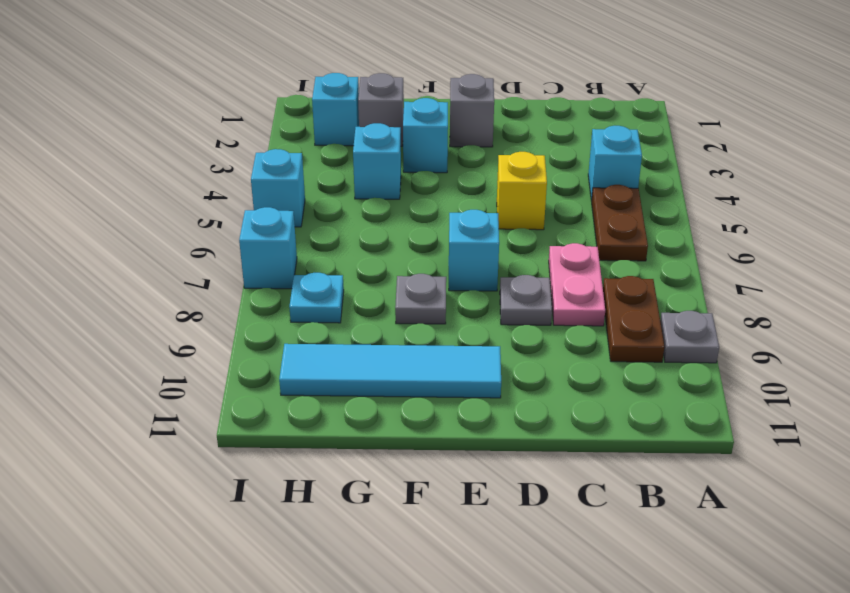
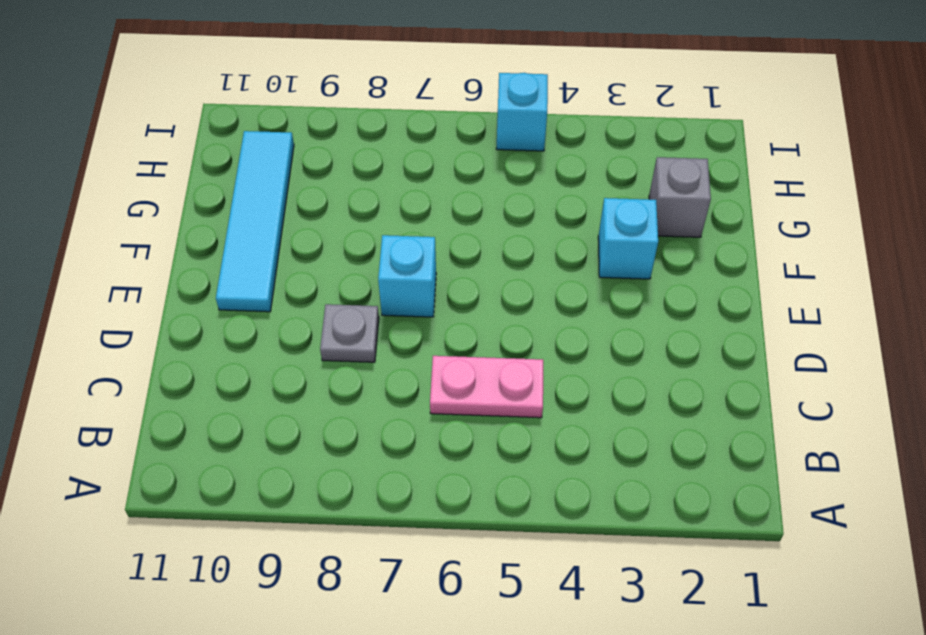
pink plate C5:C6 level 1 -> pink plate C7:C8 level 1
none -> grey plate A9 level 1
none -> cyan brick B4 level 1
none -> brown plate B5:B6 level 1

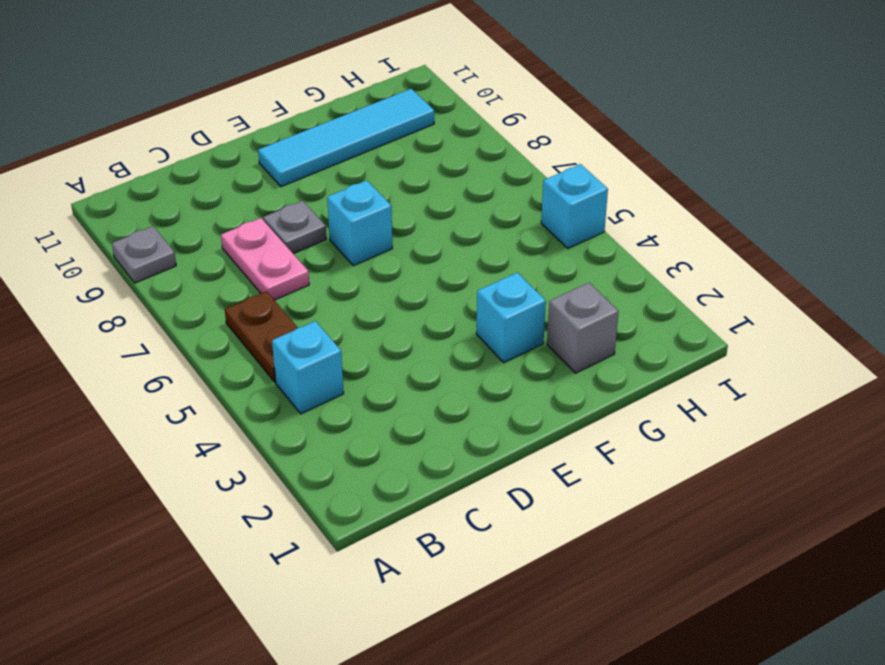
none -> brown plate B8:B9 level 1
none -> yellow brick D5 level 1
none -> grey brick E2 level 1

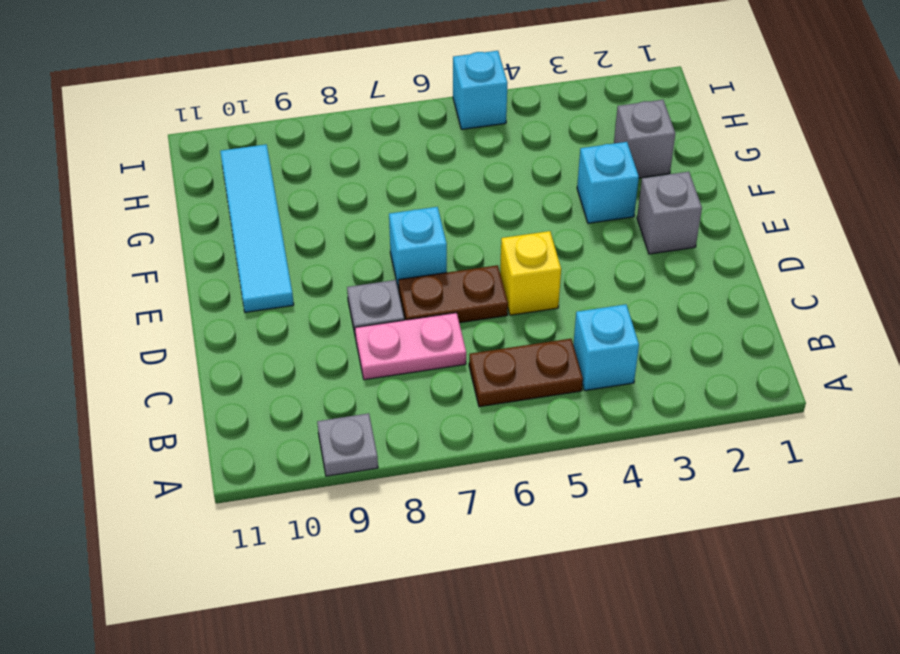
brown plate D6:D7 level 1 -> brown plate B8:B9 level 1
none -> grey plate F8 level 1
none -> cyan brick G4 level 1
none -> cyan brick H2 level 1

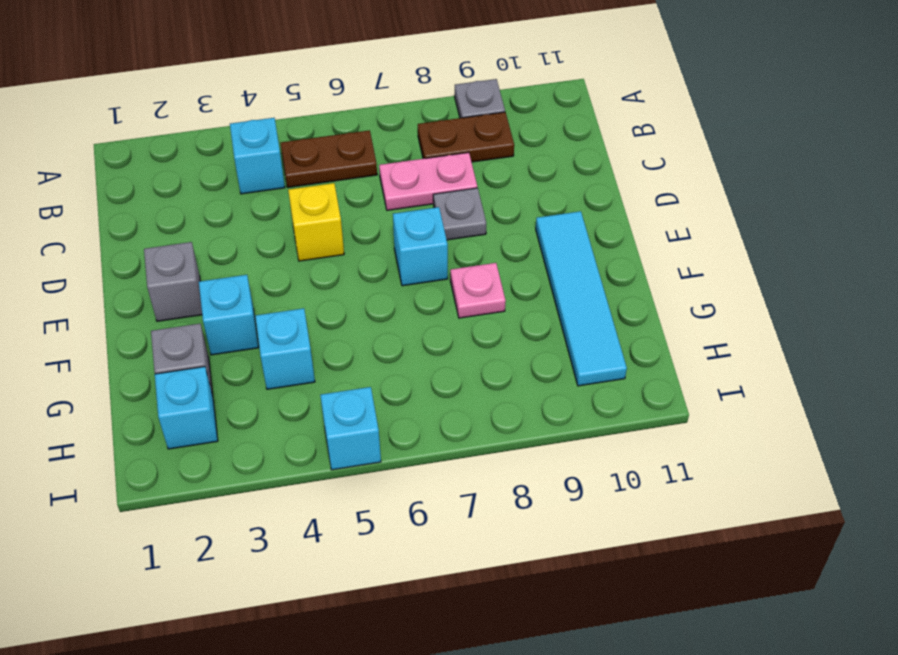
pink plate F8 level 1 -> grey plate F8 level 1
none -> cyan plate H8 level 1
none -> cyan brick I7 level 1

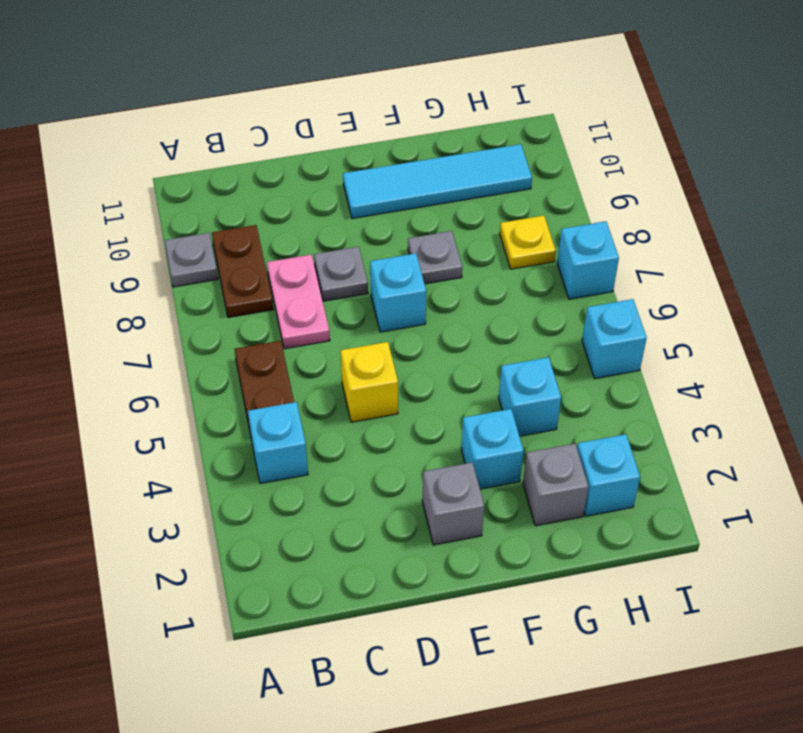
yellow plate H8 level 1 -> cyan plate H8 level 1

